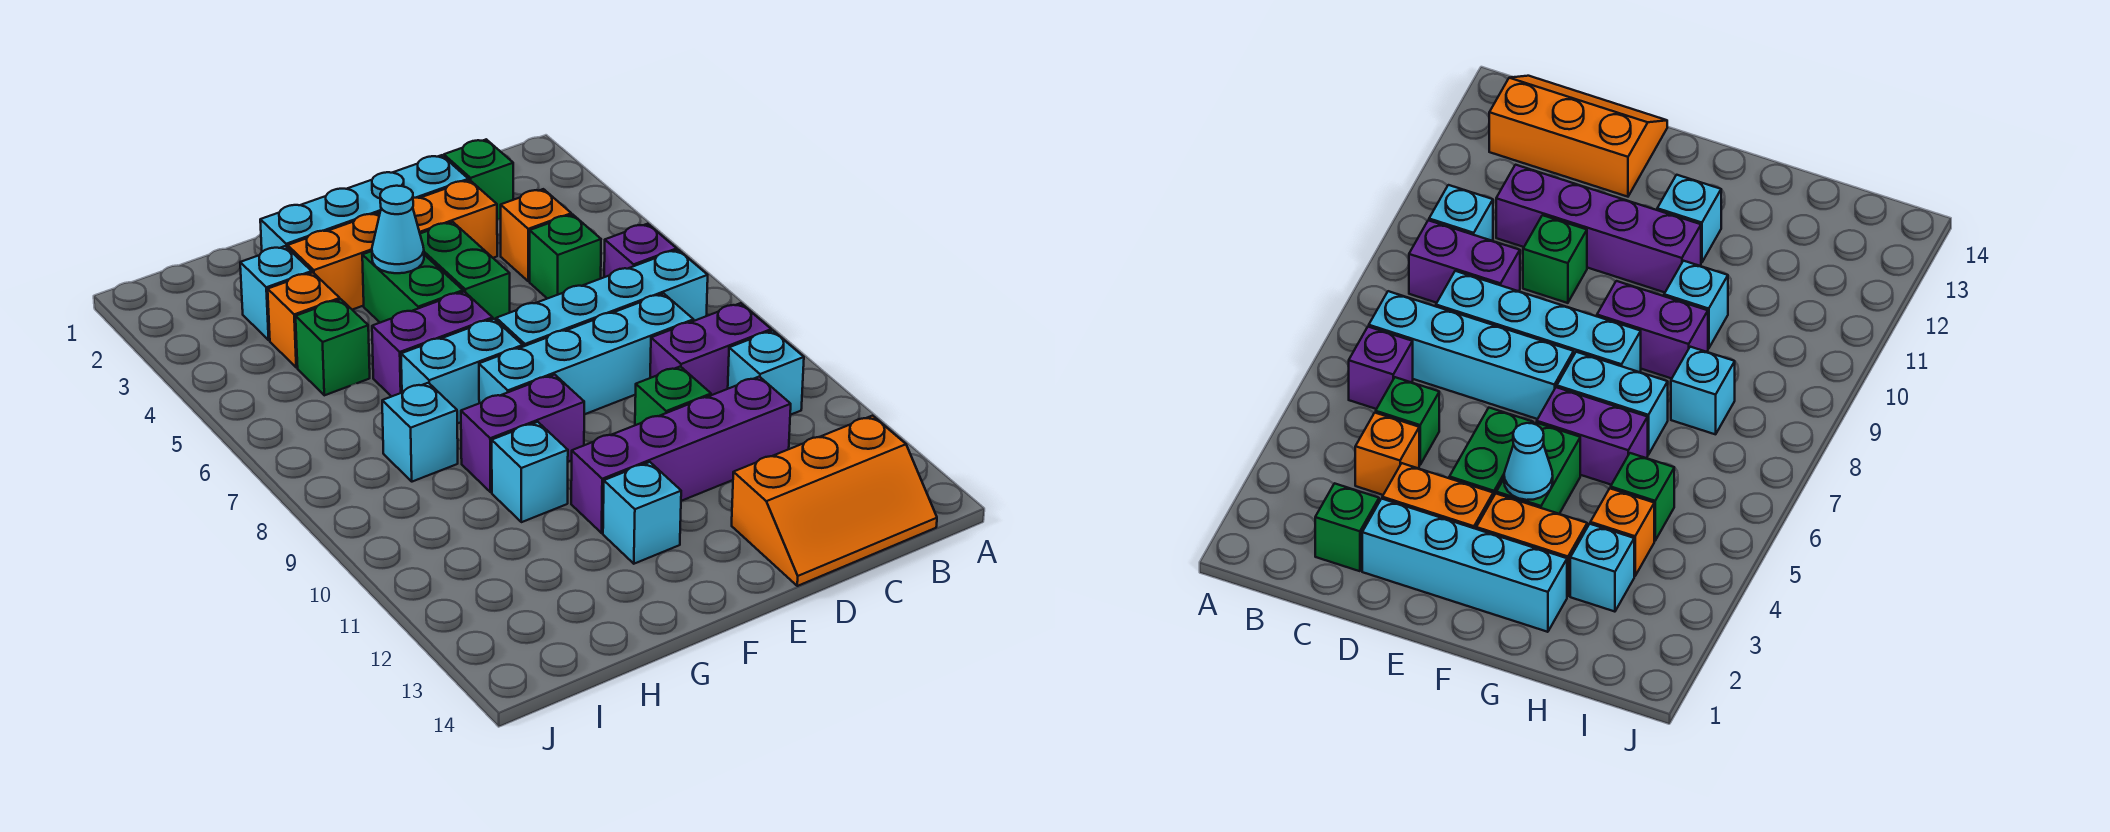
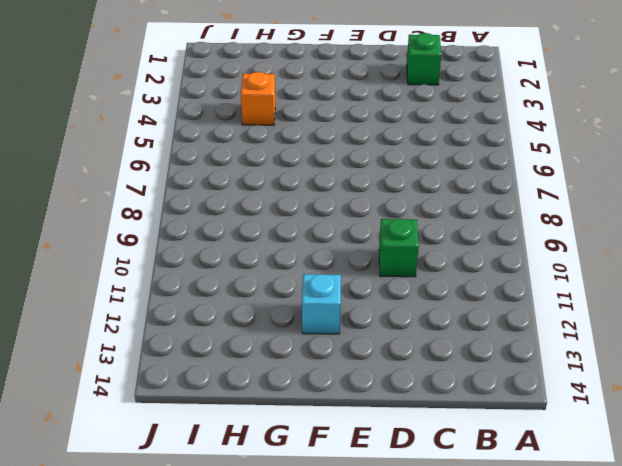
none -> purple brick B6 level 1
none -> cyan brick B7:E7 level 1
none -> purple brick B9:C9 level 1

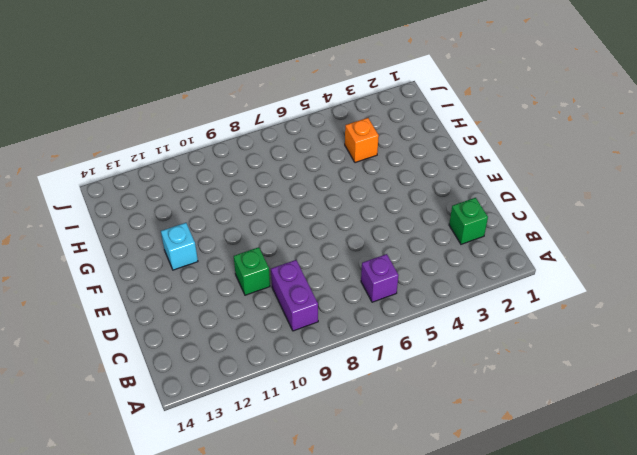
none -> cyan brick B7:E7 level 1
none -> cyan brick B10 level 1
none -> orange slope B13:D14 level 1 top 13

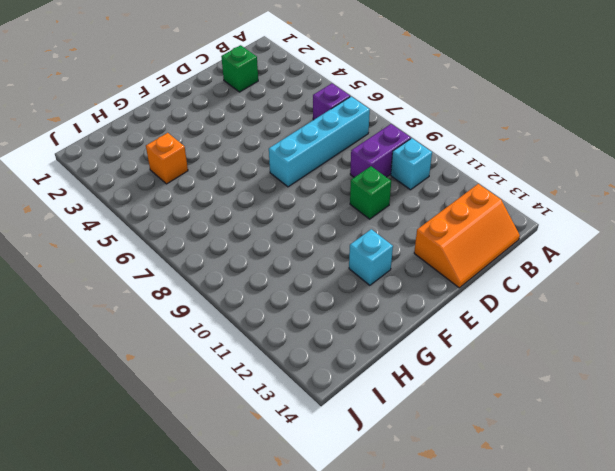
none -> orange brick C4 level 1
none -> green brick C5 level 1
none -> cyan brick C8:F8 level 1

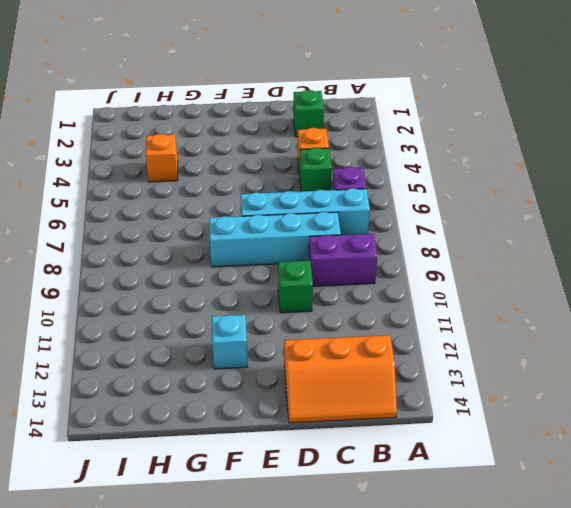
none -> cyan brick B10 level 1
none -> purple brick C11:F11 level 1
none -> cyan brick D2:G2 level 1

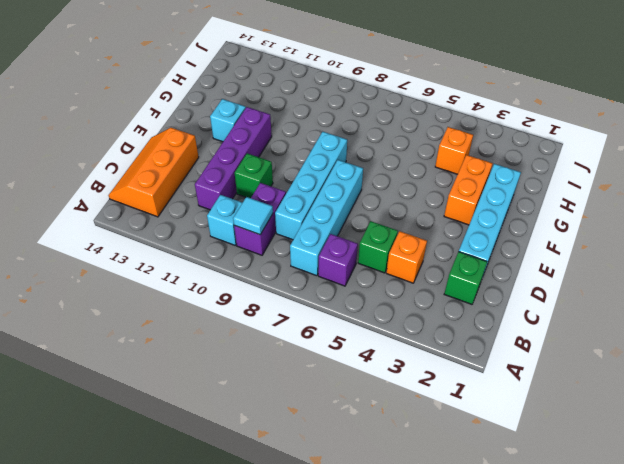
cyan tile B9 level 2 -> none
none -> orange brick D3:E3 level 1
none -> green brick E4:E5 level 1
none -> green brick F4:F5 level 1

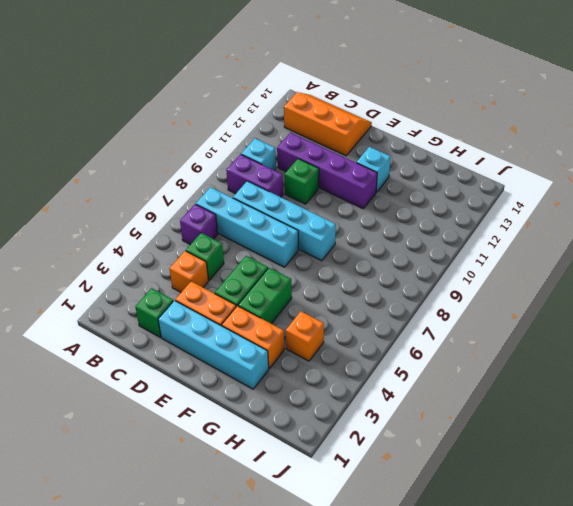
none -> purple brick F6:G6 level 1
none -> cyan brick F7:G7 level 1
none -> purple brick F9:G9 level 1

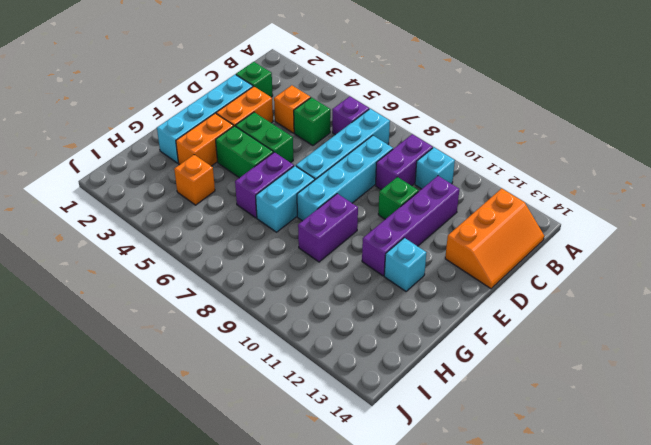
none -> cyan brick G10 level 1
none -> cyan brick H3 level 1
none -> green brick H5 level 1

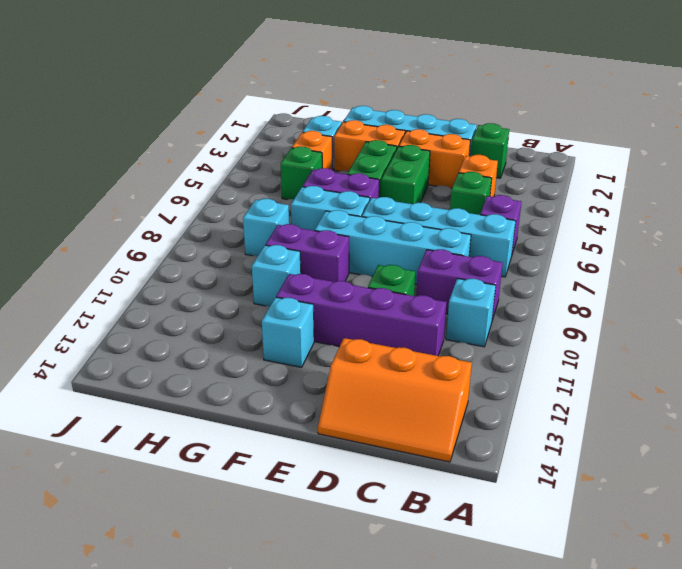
none -> cyan cone F4 level 2

